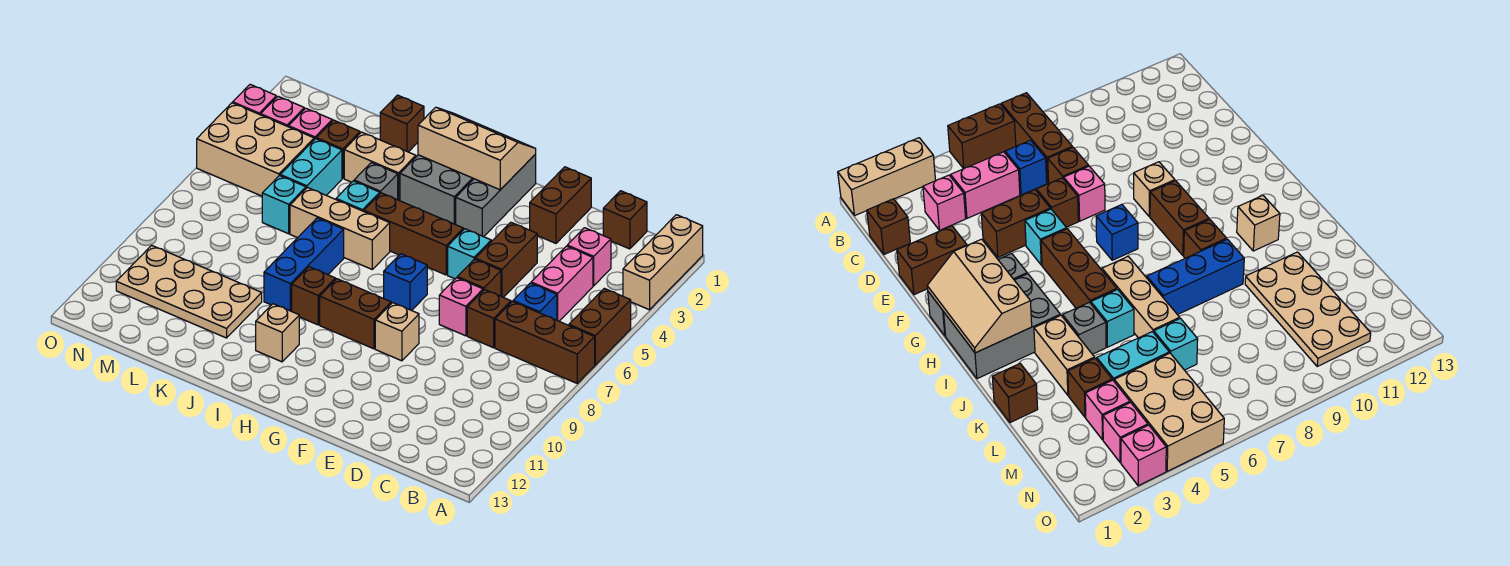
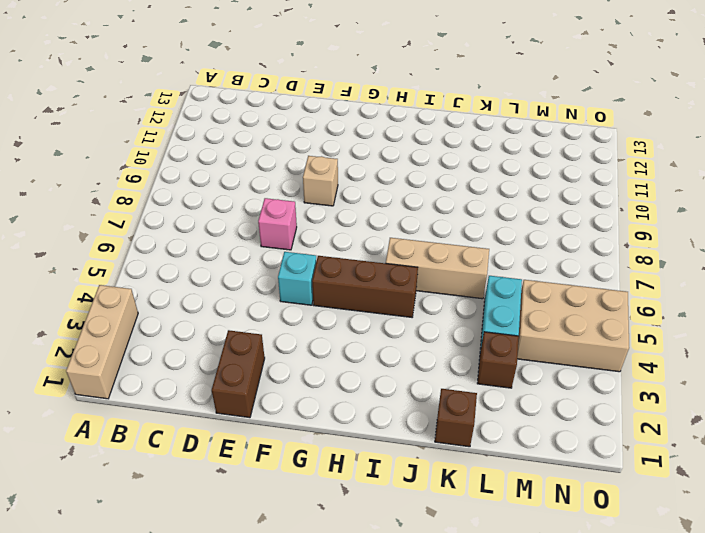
none -> brown brick A5:A6 level 1
none -> brown brick A7:C7 level 1
none -> brown brick C1 level 1
none -> pink brick C3 level 1

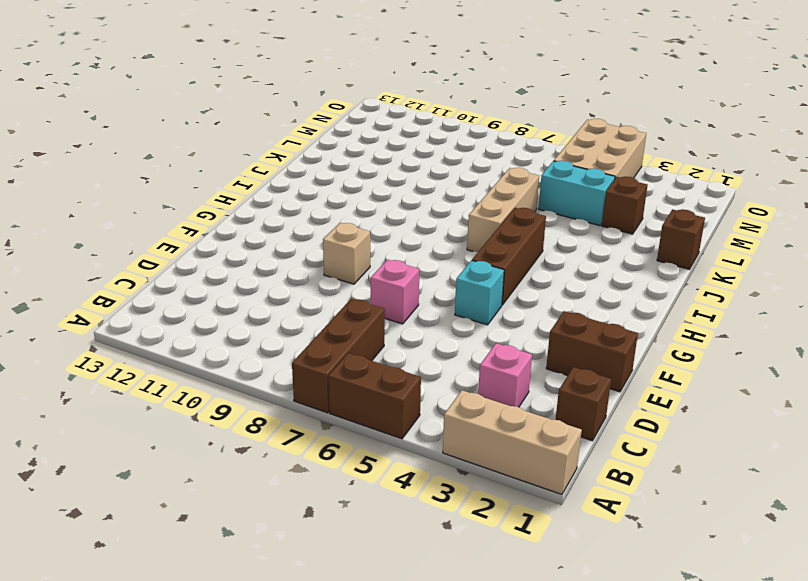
none -> pink brick C4:C5 level 1
none -> blue brick C6 level 1
none -> brown brick D7 level 1
none -> brown brick E4:E5 level 1

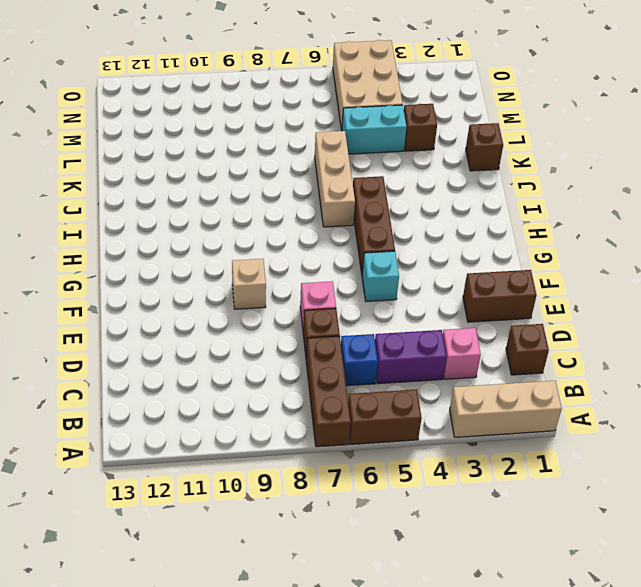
purple brick C4:C5 level 1 -> pink brick C4:C5 level 1
none -> brown brick E4:E5 level 1
none -> brown brick E6 level 1
none -> grey brick G1:G3 level 1
none -> blue brick G7 level 1

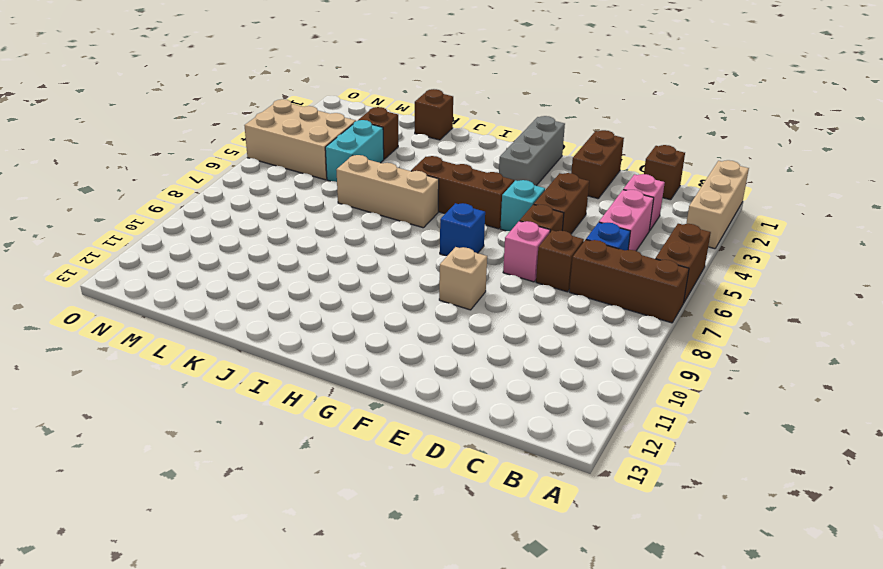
none -> brown brick G9:H9 level 1
none -> grey brick H1:I3 level 1
none -> brown brick I9 level 1
none -> tan brick I11 level 1

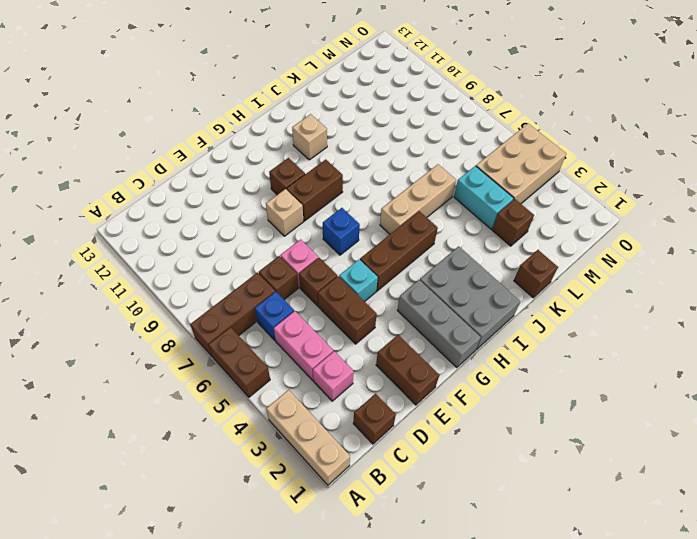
brown brick G10 level 1 -> brown brick I9 level 1
none -> tan brick J3:K3 level 1
none -> grey brick J4 level 1
none -> cyan brick J5 level 1
none -> blue brick J7:J9 level 1

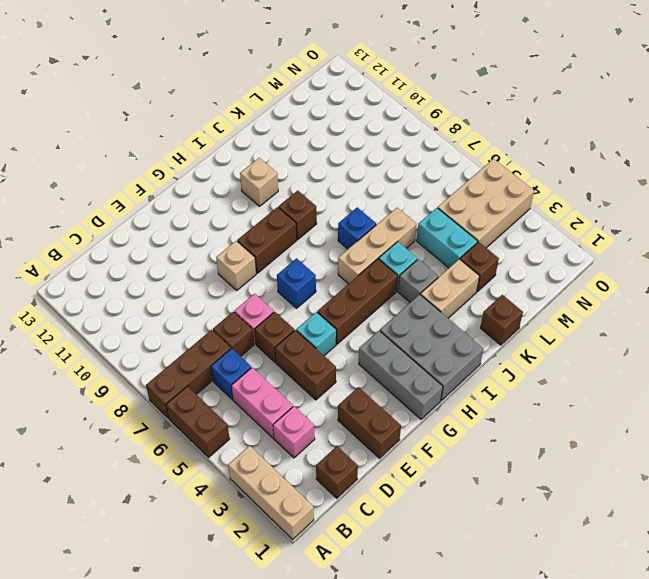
blue brick J7 level 1 -> blue brick J7:J9 level 1
none -> tan plate K10:N11 level 1
none -> cyan brick L6 level 1
none -> pink brick M3 level 1
none -> pink brick N3 level 1

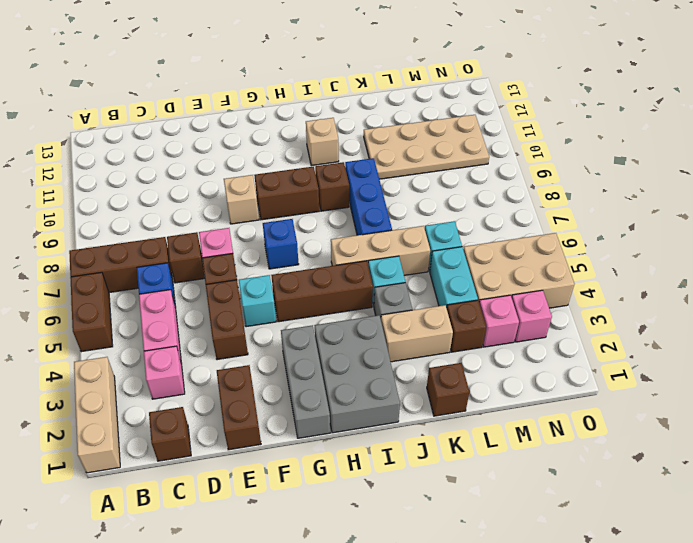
none -> pink brick O3 level 1
none -> tan slope G1:I2 level 2 top 2

